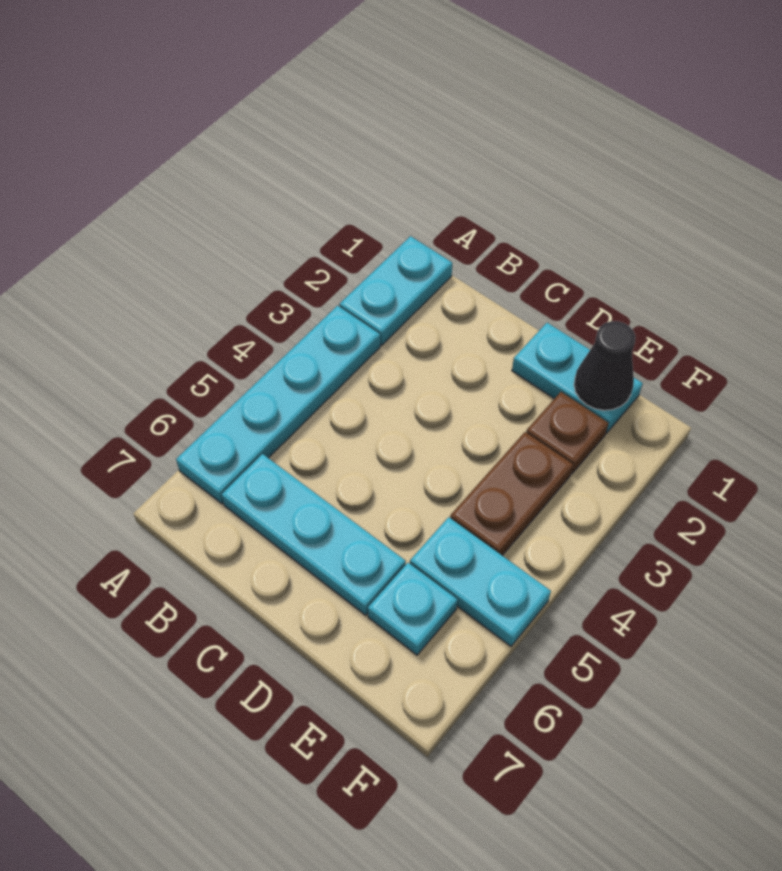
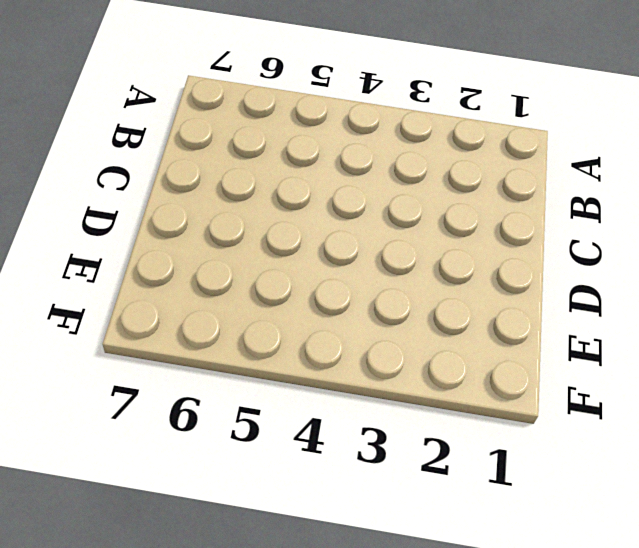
none -> cyan plate A1:A2 level 1
none -> cyan plate A3:A6 level 1

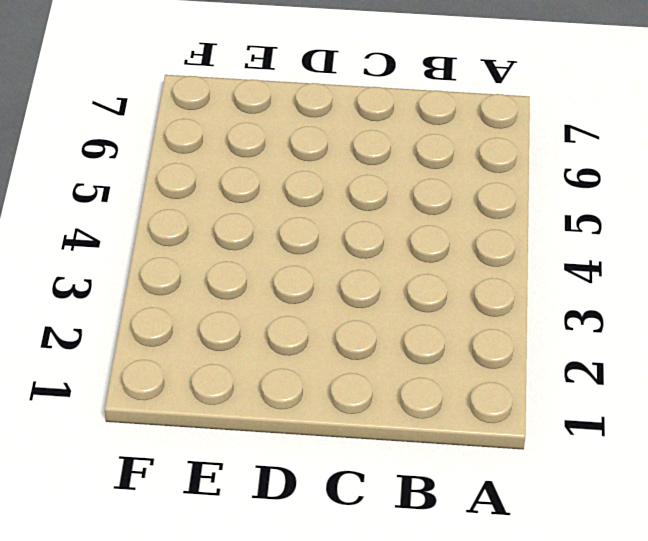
none -> cyan plate A1:A2 level 1
none -> cyan plate A3:A6 level 1

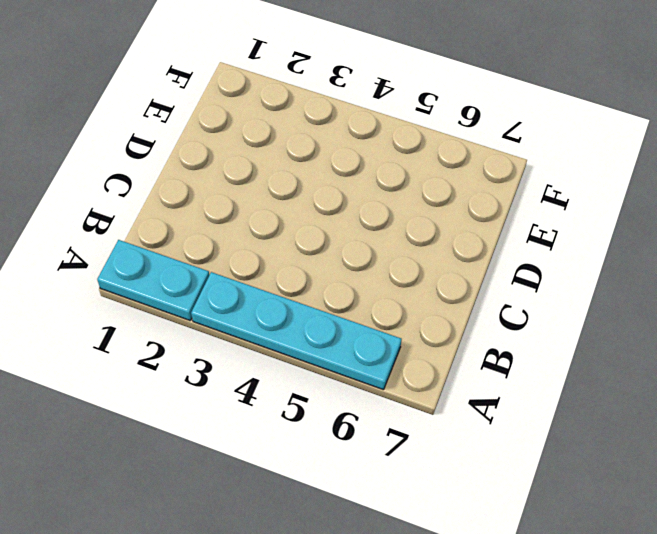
none -> cyan plate B6:D6 level 1
none -> cyan plate D1:E1 level 1

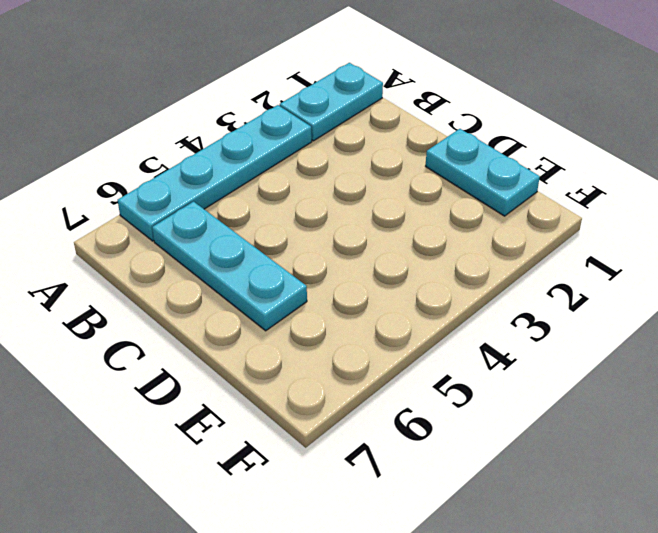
none -> brown plate E2 level 1
none -> brown plate E3:E4 level 1

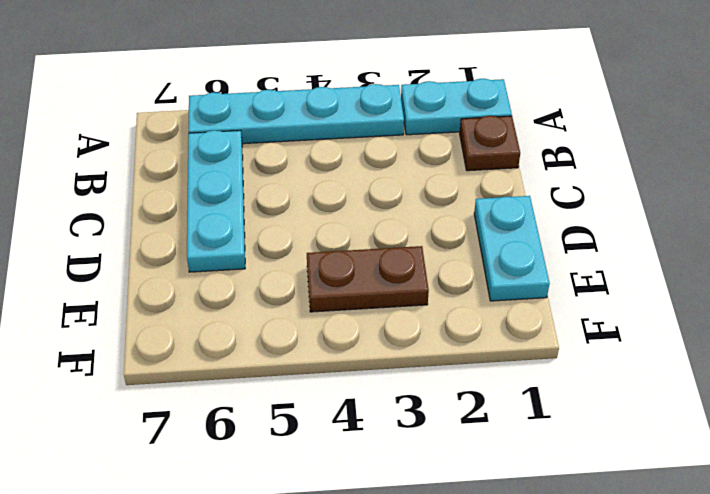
brown plate B1 level 1 -> brown plate E2 level 1
none -> cyan plate E5:F5 level 1
none -> cyan plate E6 level 1

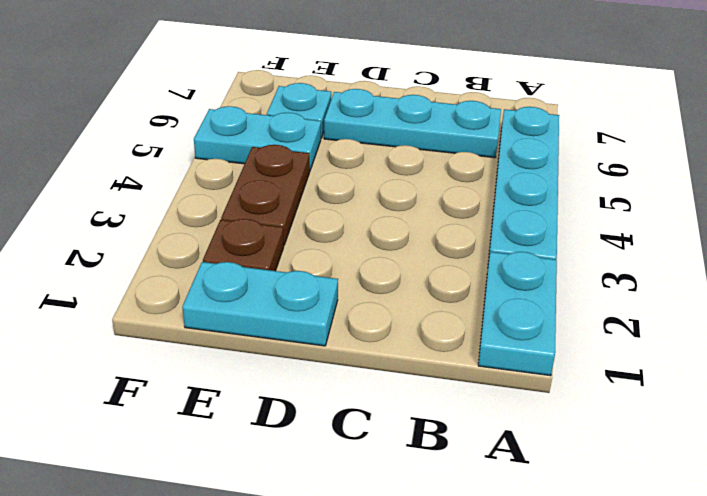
none -> black cone E1 level 2

